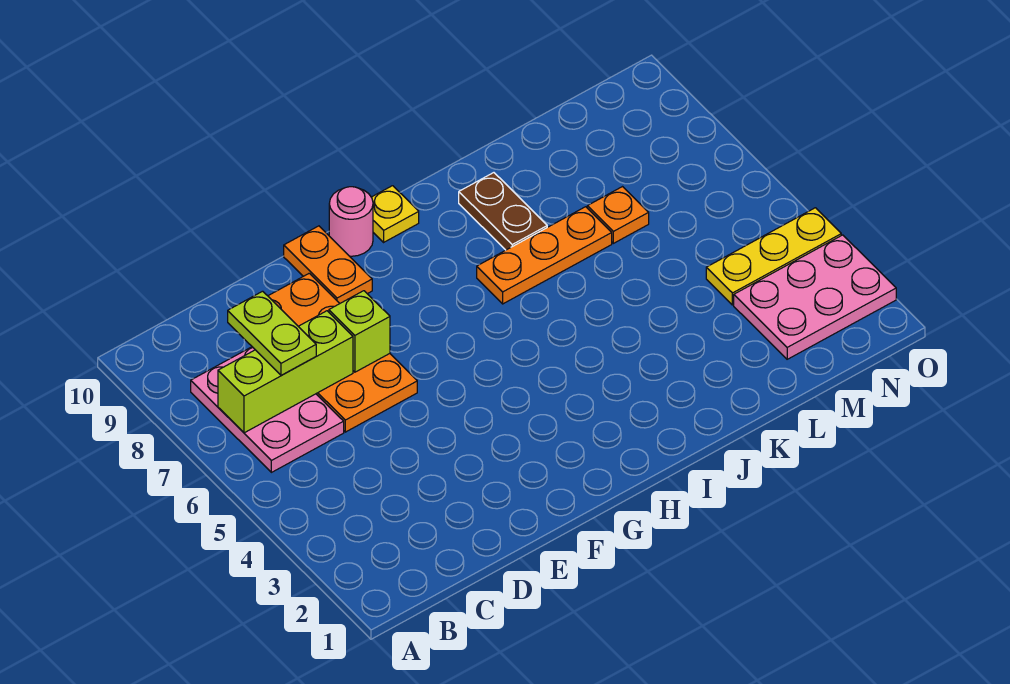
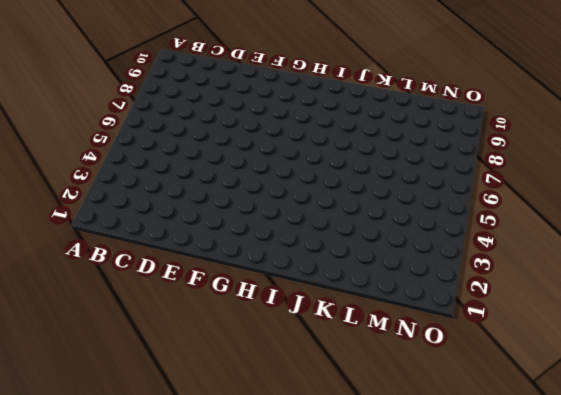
none -> pink plate B6:C8 level 1
none -> orange plate D6:E9 level 1
none -> orange plate F9:F10 level 1

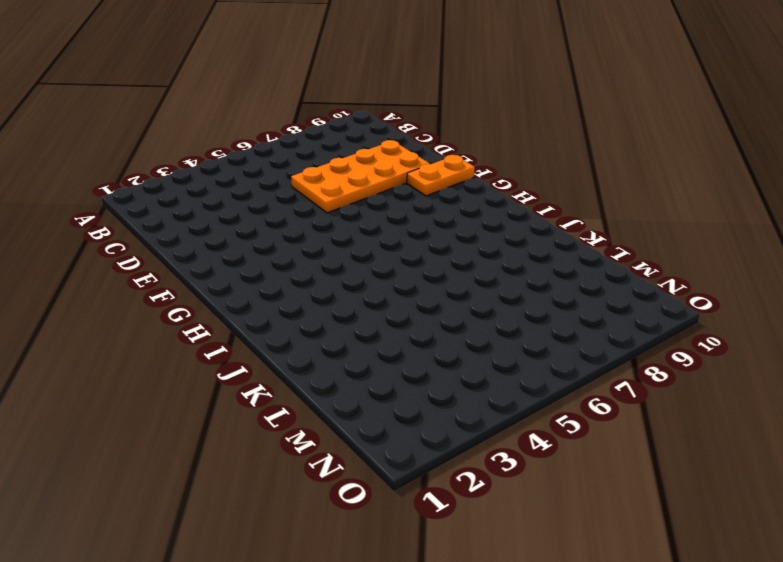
none -> pink plate B6:C8 level 1
none -> pink round brick G10 level 1
none -> yellow plate H10 level 1

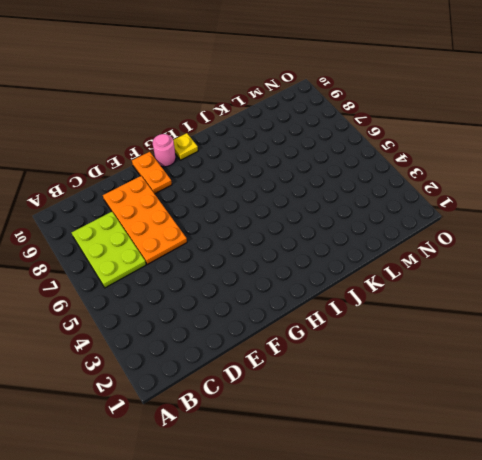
lime plate B6:C8 level 1 -> pink plate B6:C8 level 1
none -> orange plate I7:K7 level 1
none -> brown plate J8:J9 level 1
none -> orange plate L7 level 1

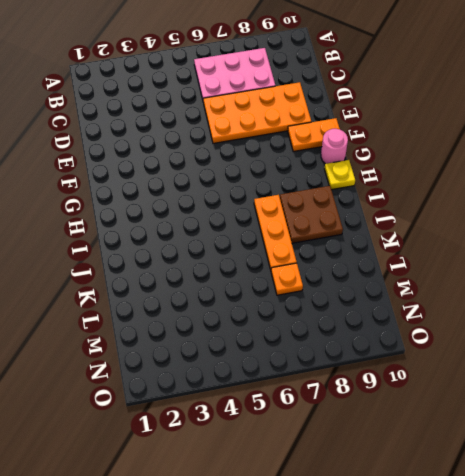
brown plate I8:J9 level 1 -> brown plate J8:J9 level 1
none -> pink plate M2:O3 level 1
none -> yellow plate M4:O4 level 1
none -> lime brick B7:D7 level 2

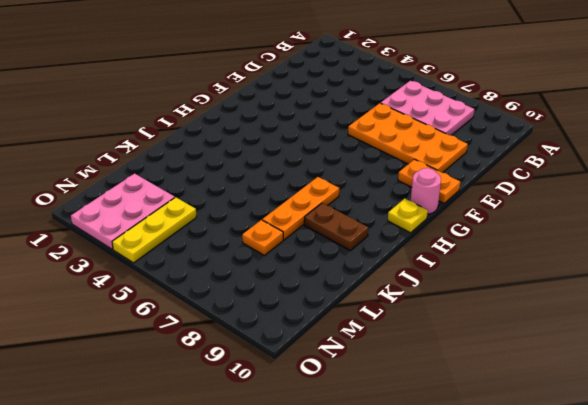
none -> lime brick B7:D7 level 2
none -> lime brick E7 level 2
none -> lime plate C7:C8 level 3

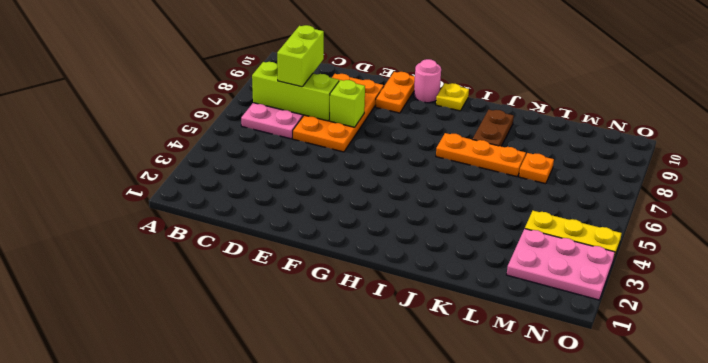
lime brick C7:C8 level 3 -> lime plate C7:C8 level 3

